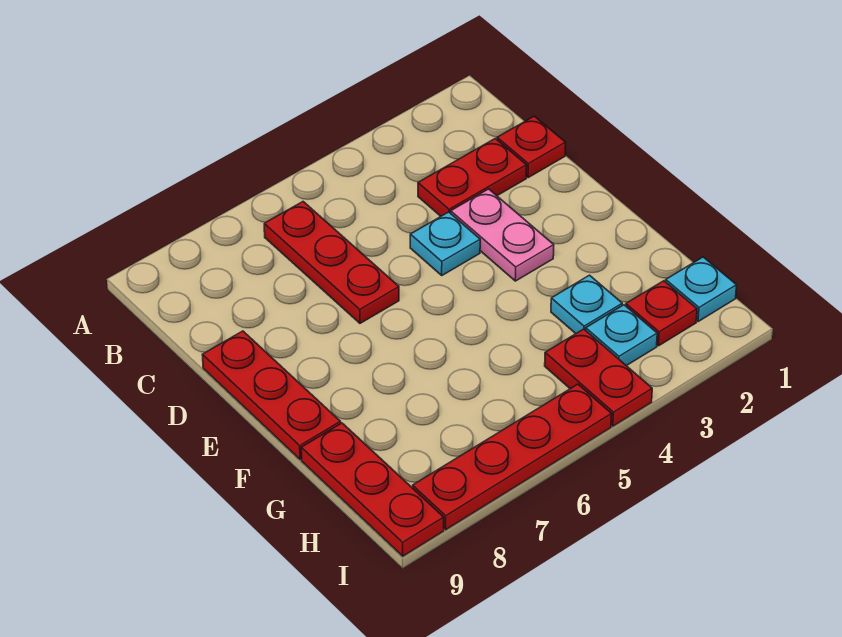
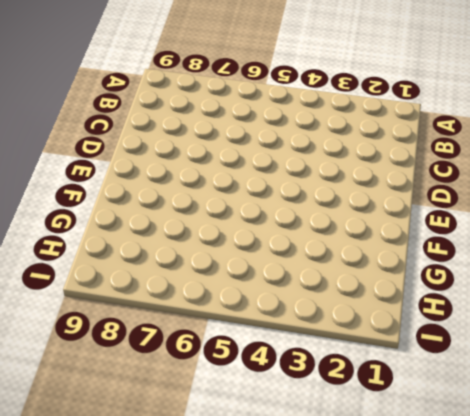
none -> red plate B6:D6 level 1
none -> red plate C1 level 1
none -> red plate C2:C3 level 1

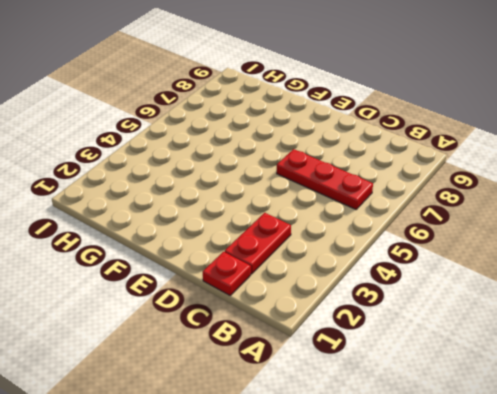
none -> pink plate D3:E3 level 1
none -> cyan plate D4 level 1
none -> red plate D9:F9 level 1

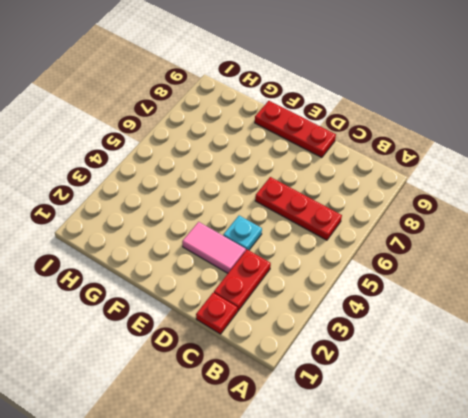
pink tile D3:E3 level 1 -> pink plate D3:E3 level 1
none -> cyan plate G3 level 1
none -> red plate G9:I9 level 1
none -> cyan plate H1 level 1

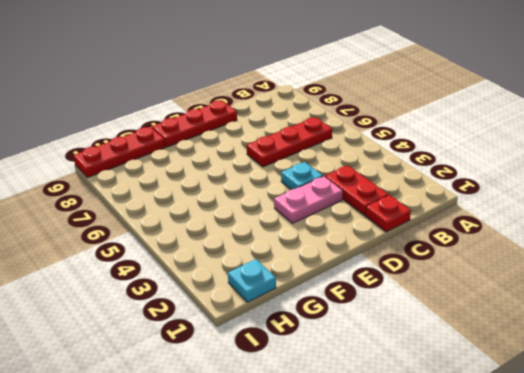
none -> cyan plate G3 level 1
none -> red plate H2 level 1
none -> cyan plate H3 level 1

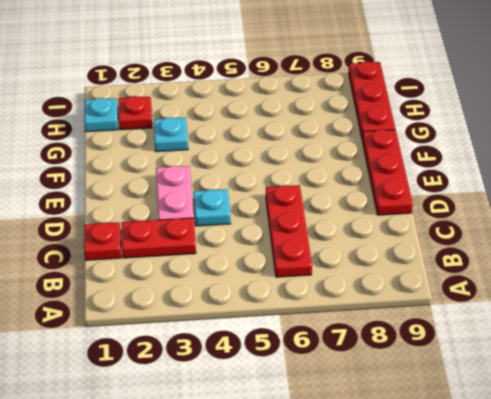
none -> cyan plate H3 level 1
none -> red plate H4:I4 level 1
none -> red plate I5:I8 level 1

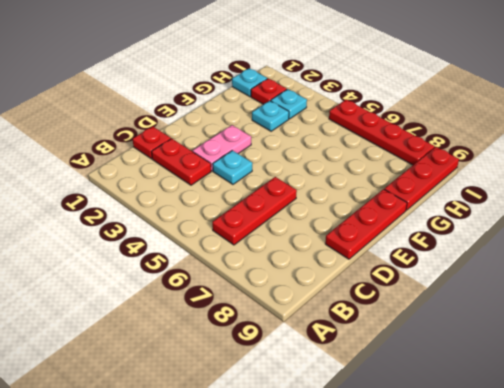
none -> red plate H4:I4 level 1

